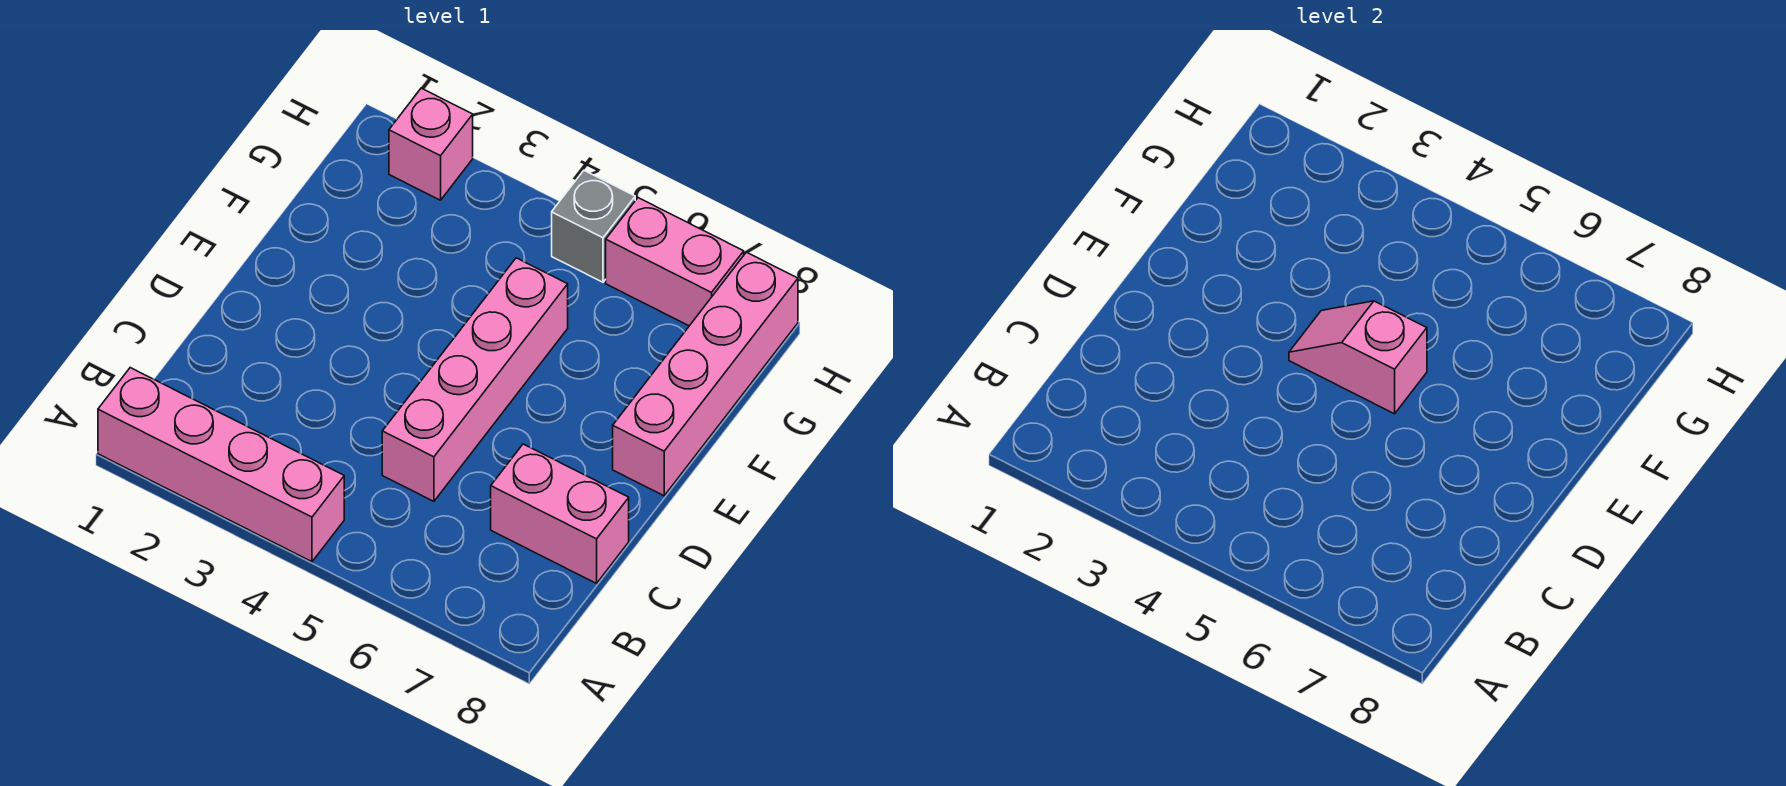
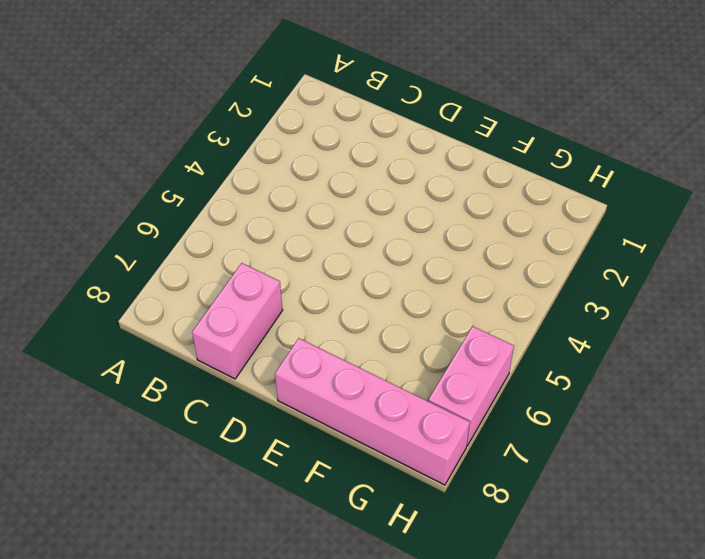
none -> pink brick A1:A4 level 1
none -> pink brick C5:F5 level 1

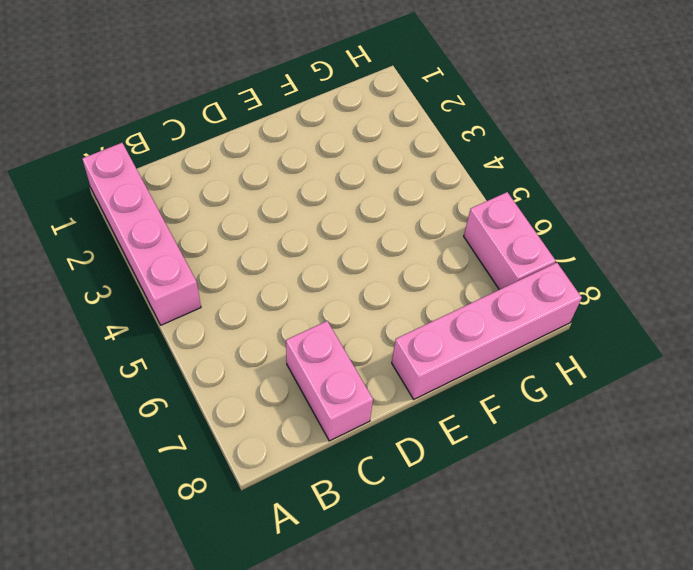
none -> pink brick C5:F5 level 1
none -> pink brick H2 level 1

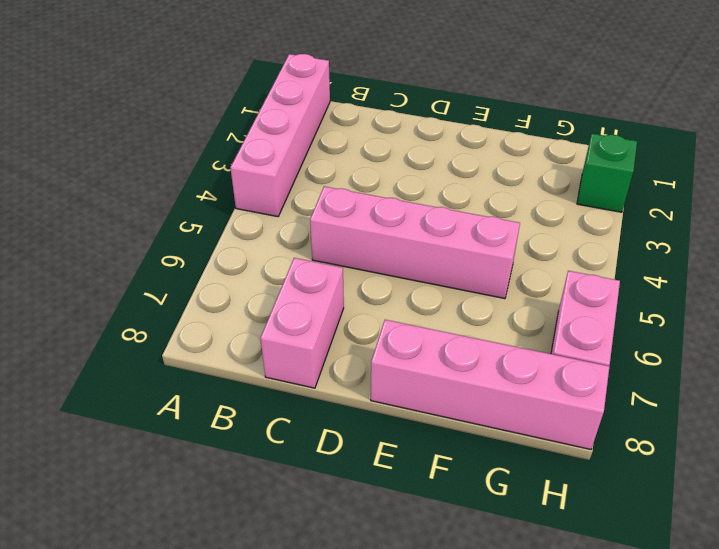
green brick H2 level 1 -> pink brick H2 level 1
none -> grey brick H5 level 1
none -> pink slope E4:E5 level 2 top 5

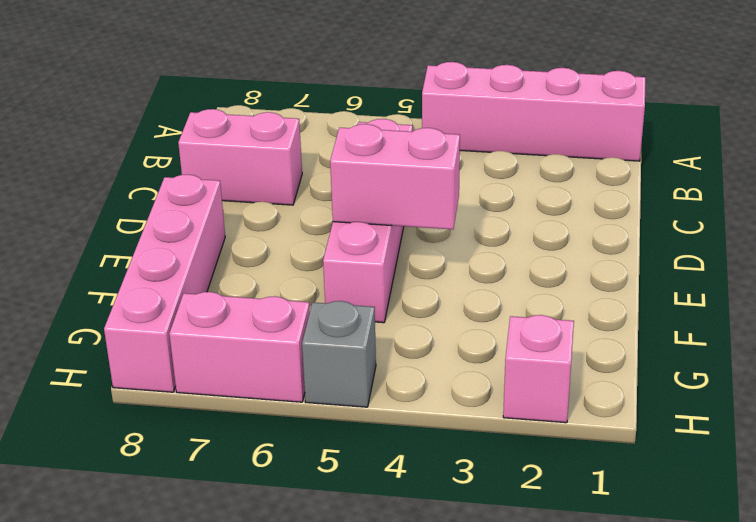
pink brick E4:E5 level 2 -> pink slope E4:E5 level 2 top 5

